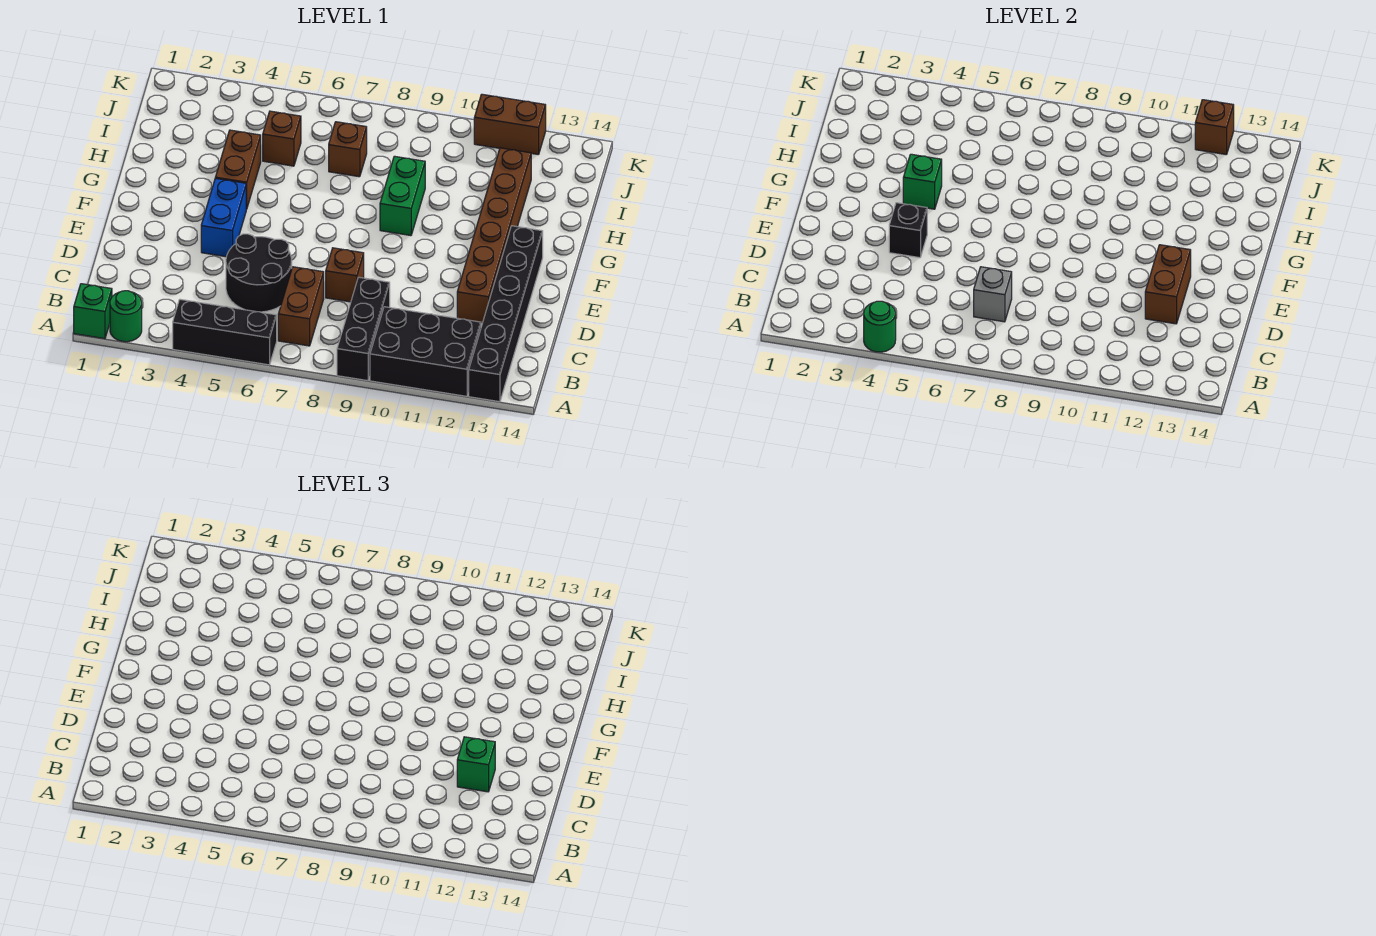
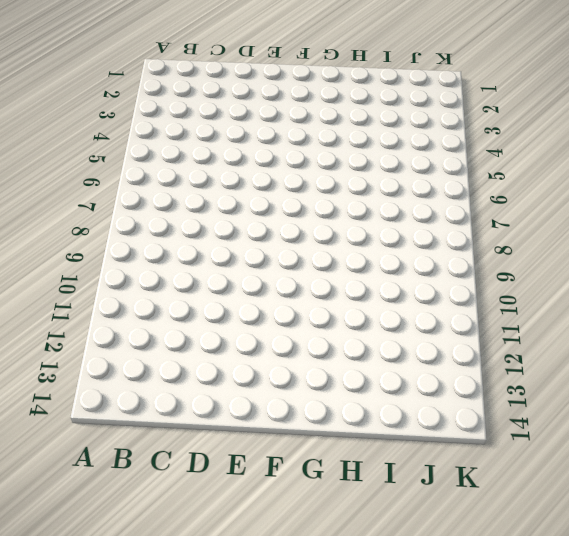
none -> green brick A1 level 1
none -> green round brick A2 level 1
none -> black brick A4:A6 level 1

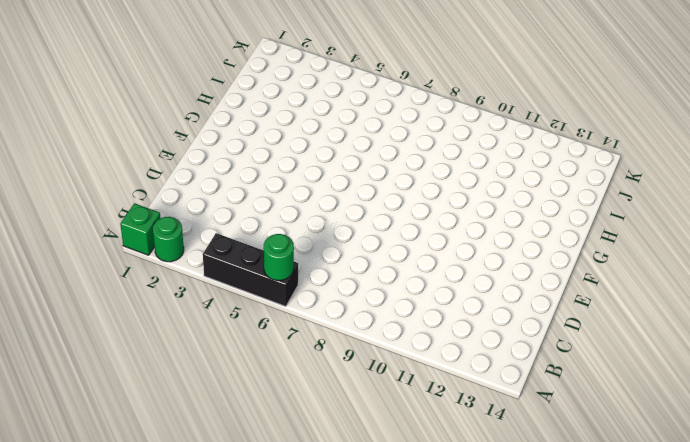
green round brick A6 level 2 -> green round brick A4 level 2
none -> black brick A9:C9 level 1
none -> black brick A10:B12 level 1
none -> black brick A13:F13 level 1

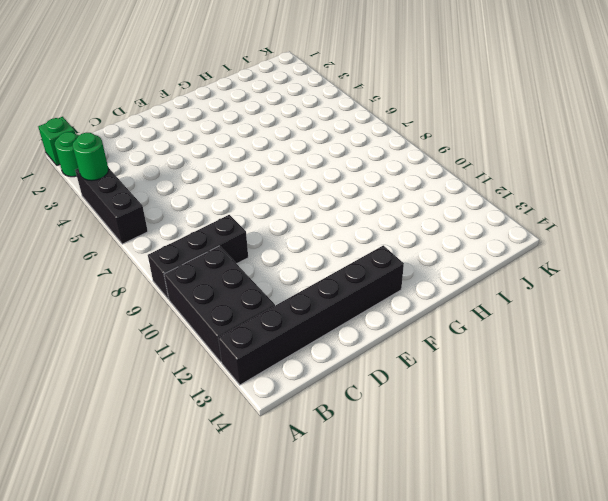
none -> brown brick B7:C7 level 1
none -> black round brick C5:D6 level 1
none -> brown brick D8 level 1

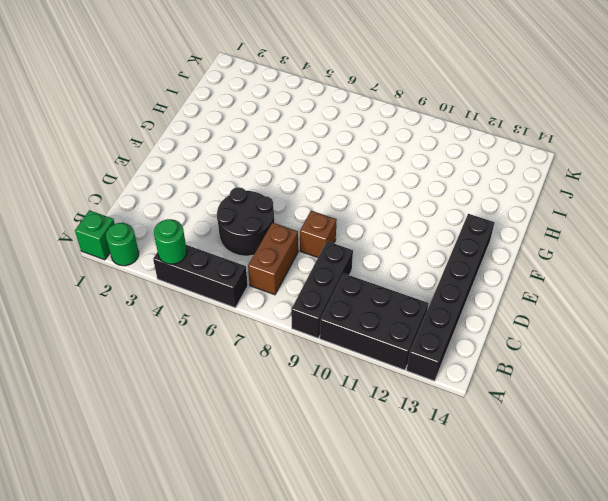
none -> brown brick D12:I12 level 1
none -> blue brick E4:F4 level 1
none -> brown brick G4:H4 level 1

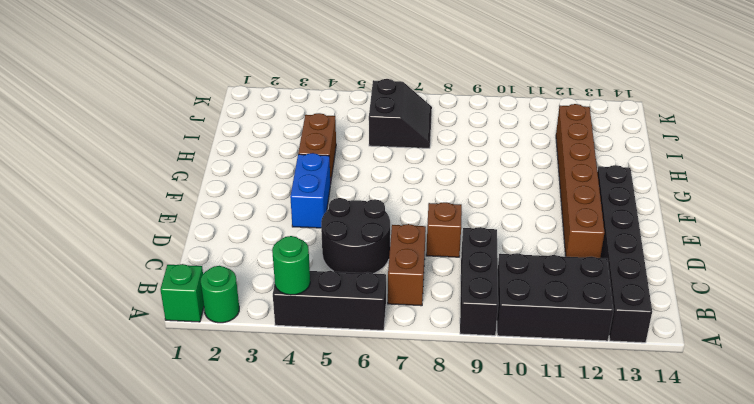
black slope I6:J7 level 1 top 6 -> brown brick I7 level 1
none -> green brick G9:H9 level 1
none -> brown brick I5 level 1
none -> brown brick K11:K12 level 1

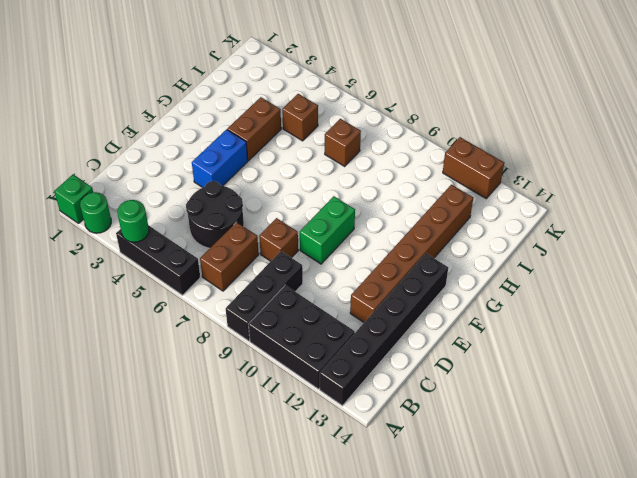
green brick E9:F9 level 1 -> green brick G9:H9 level 1
none -> grey brick C7 level 2
none -> brown brick D12:E12 level 2
none -> black brick E4 level 2

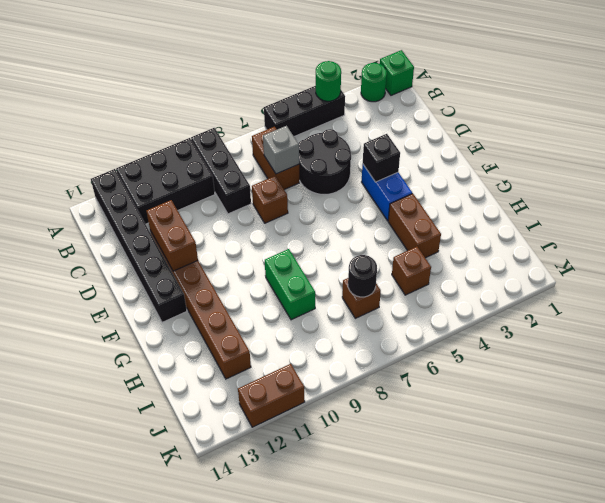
black round brick I7 level 2 -> none
none -> green brick G4 level 2
none -> brown brick K12 level 2
none -> green brick D12 level 3

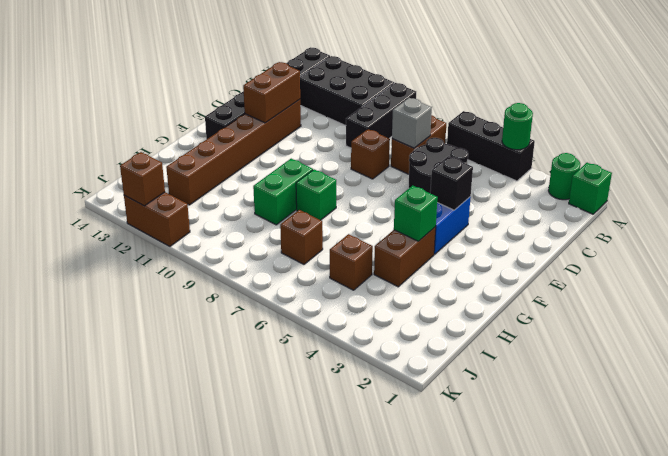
green brick G8 level 1 -> green brick D12 level 3

